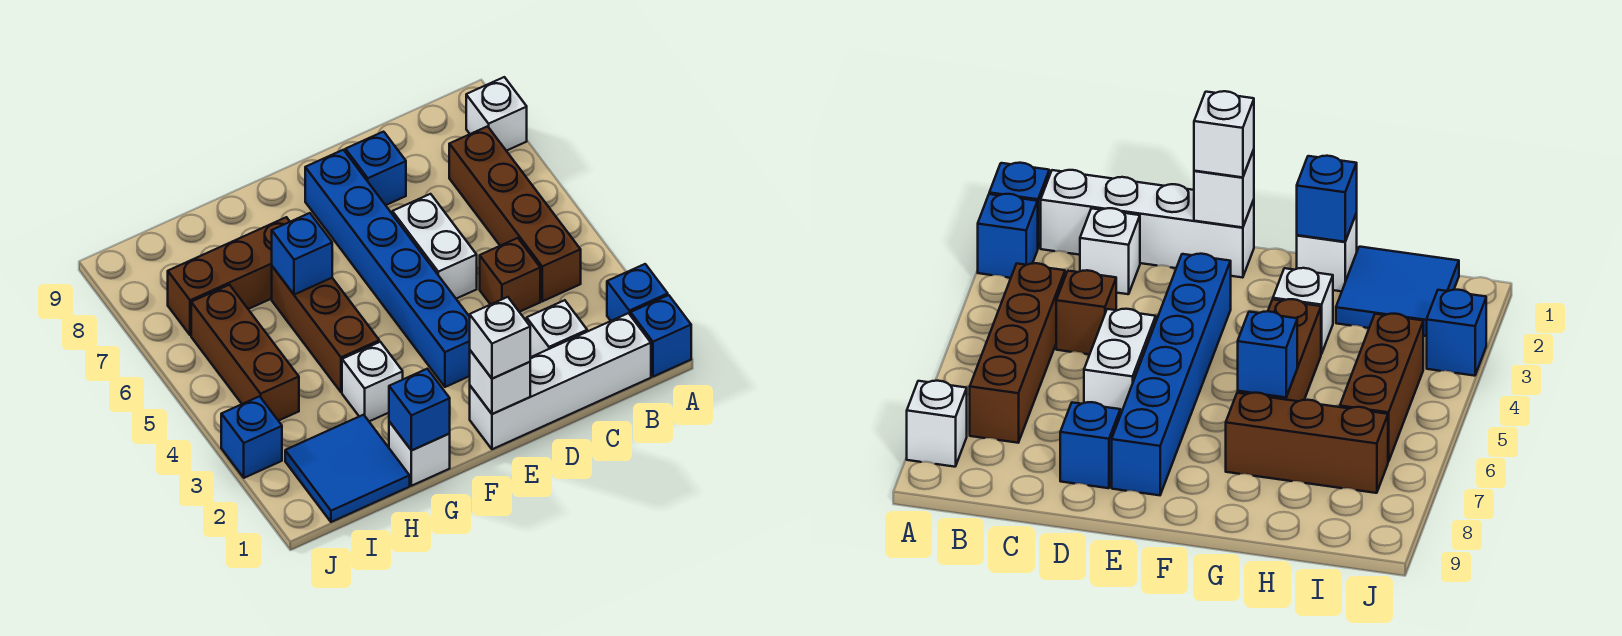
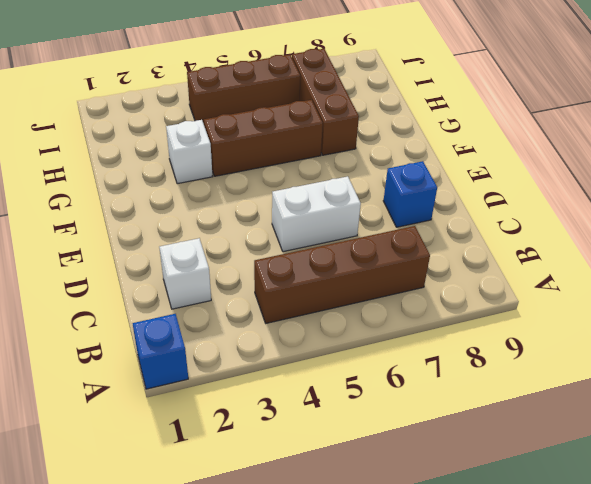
none -> blue brick A2 level 1
none -> white brick A8 level 1
none -> white brick B1:E1 level 1

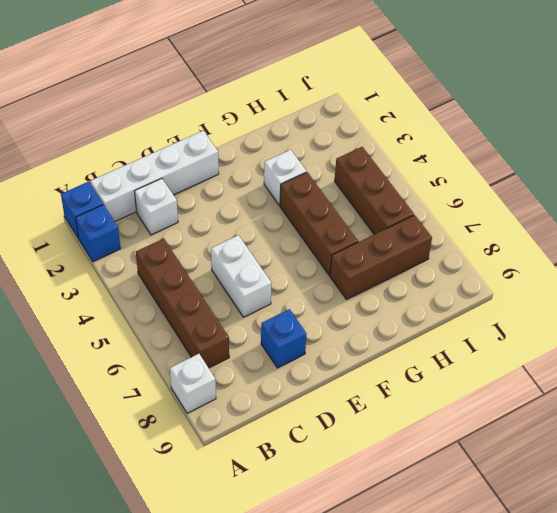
none -> brown brick C4 level 1
none -> blue brick E3:E8 level 1
none -> white brick G1 level 1

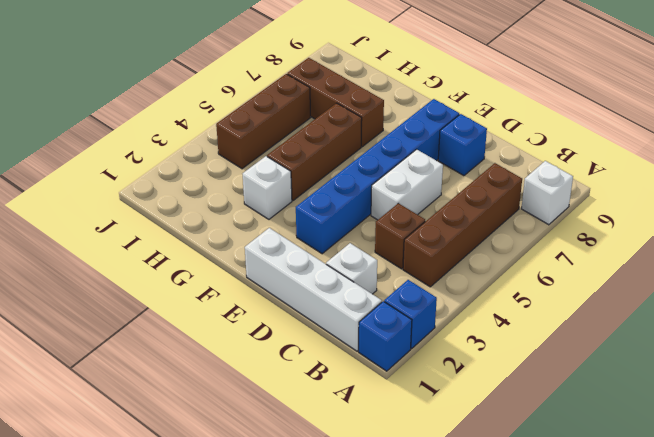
none -> white brick G1 level 1
none -> blue tile H1:I2 level 1
none -> blue brick J3 level 1

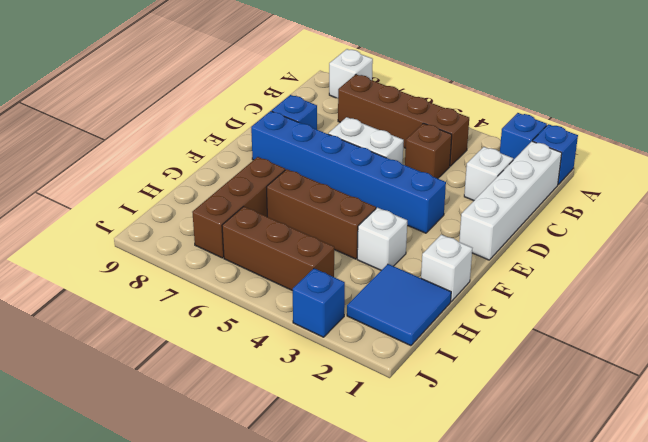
none -> white brick E1 level 2
none -> blue brick G1 level 2
none -> blue brick G6 level 2

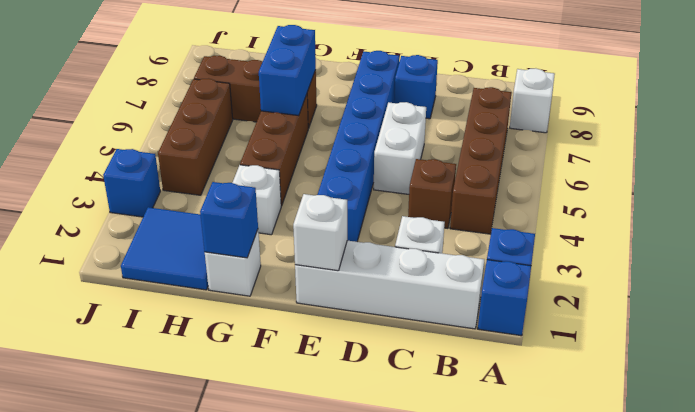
blue brick G6:G7 level 2 -> blue brick G6 level 2
none -> white brick E1 level 3

